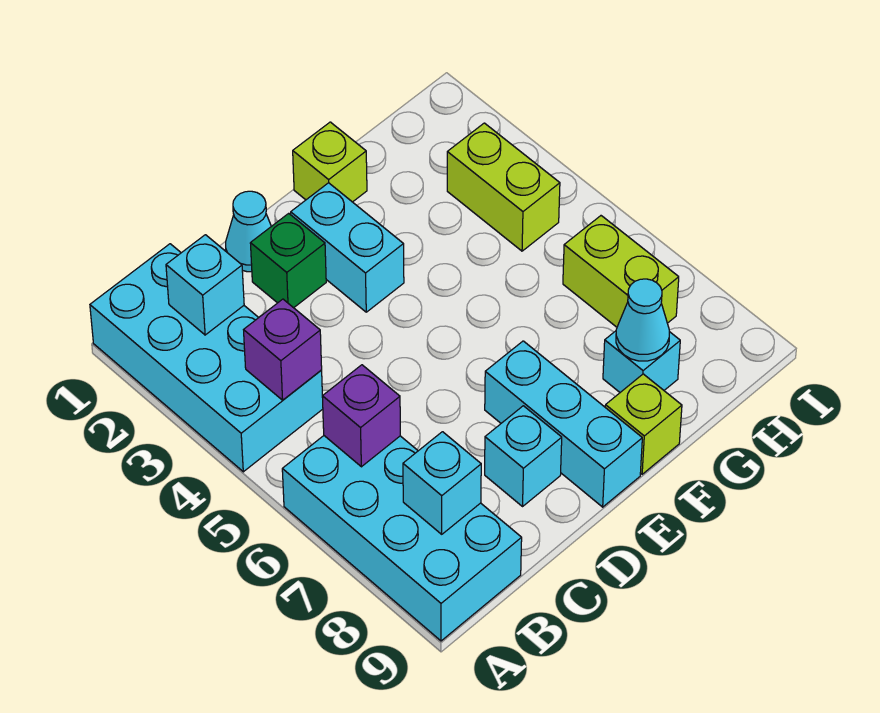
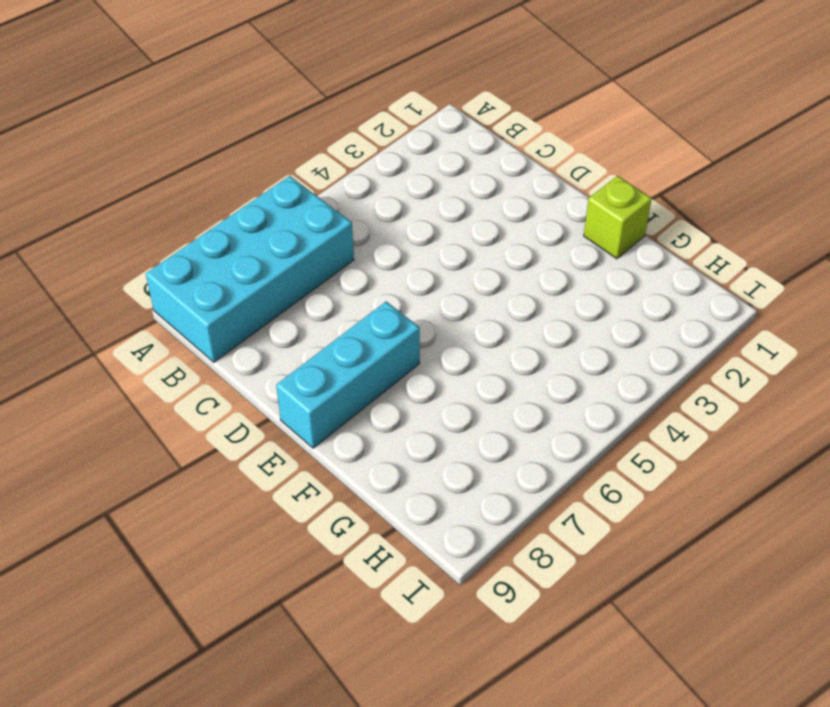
none -> cyan brick A1:B4 level 1
none -> cyan cone D1 level 1
none -> green brick D2 level 1

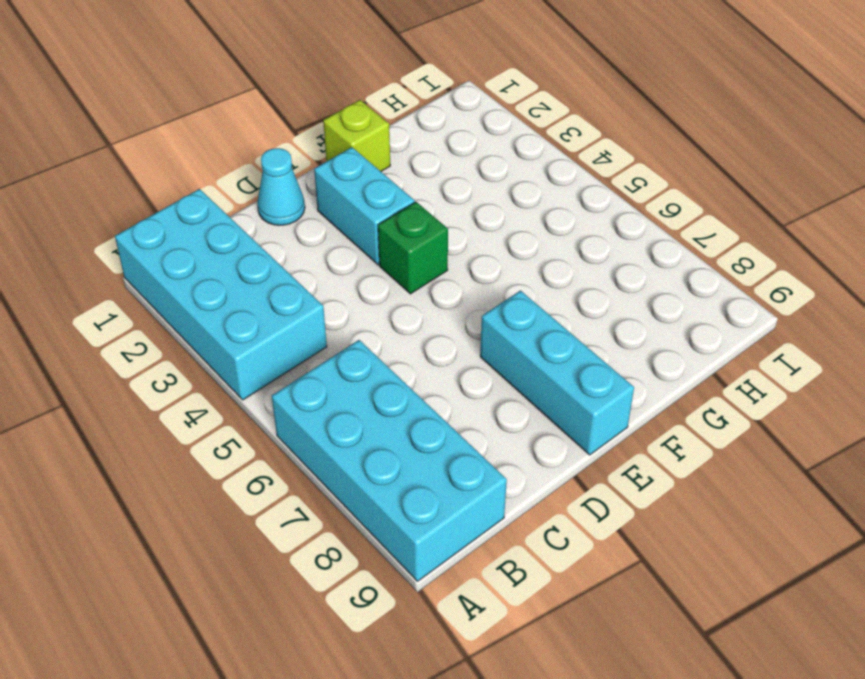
green brick E4 level 1 -> green brick D2 level 1
none -> cyan brick D8 level 1
none -> lime brick F9 level 1
none -> cyan brick G8 level 1

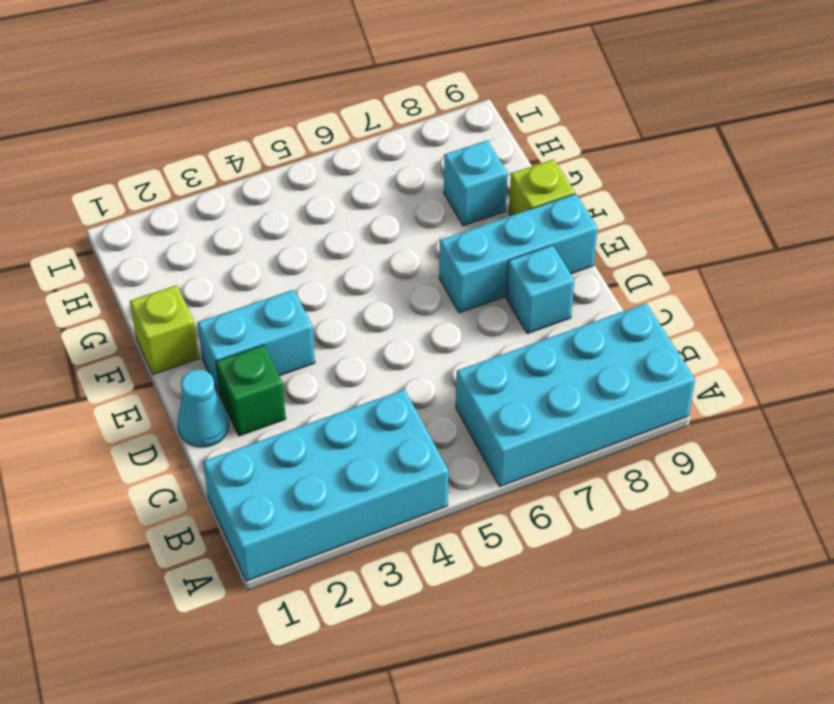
none -> lime brick H3:H4 level 1
none -> lime brick H6:H7 level 1
none -> cyan brick B2 level 2

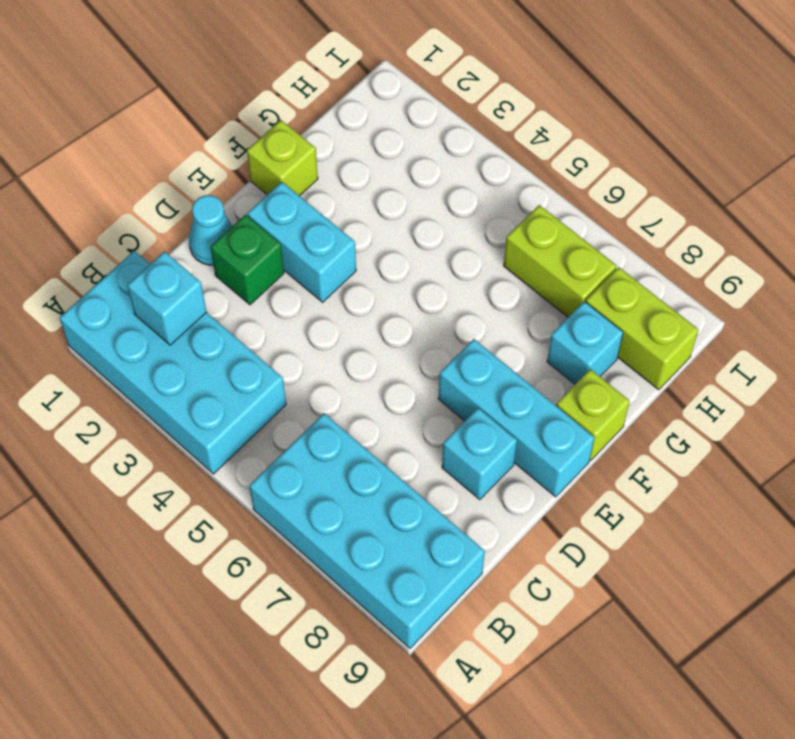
lime brick H8:H9 level 1 -> lime brick H3:H4 level 1
none -> purple brick B4 level 2
none -> purple brick B6 level 2
none -> cyan brick B8 level 2

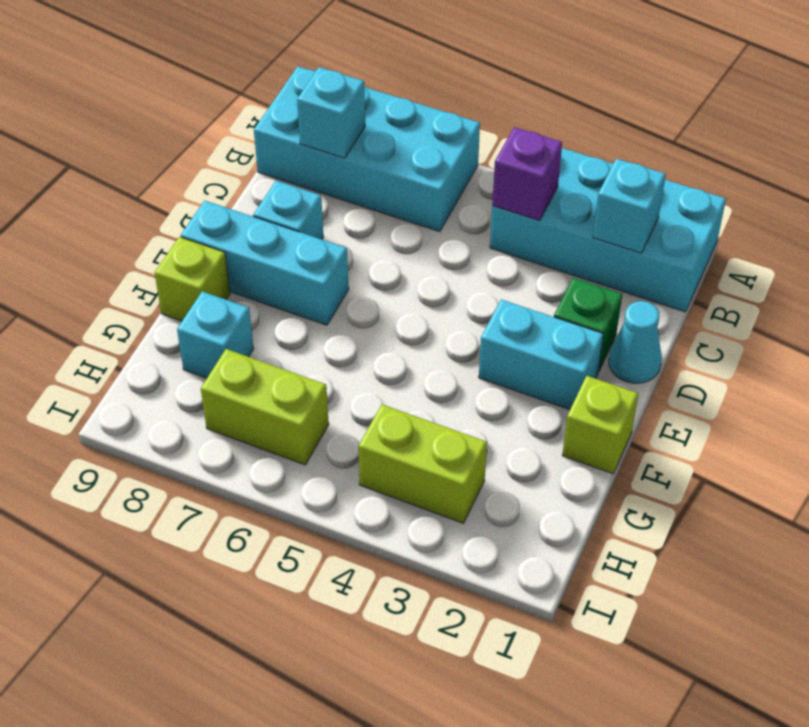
none -> purple brick B6 level 2
none -> cyan cone G8 level 2

